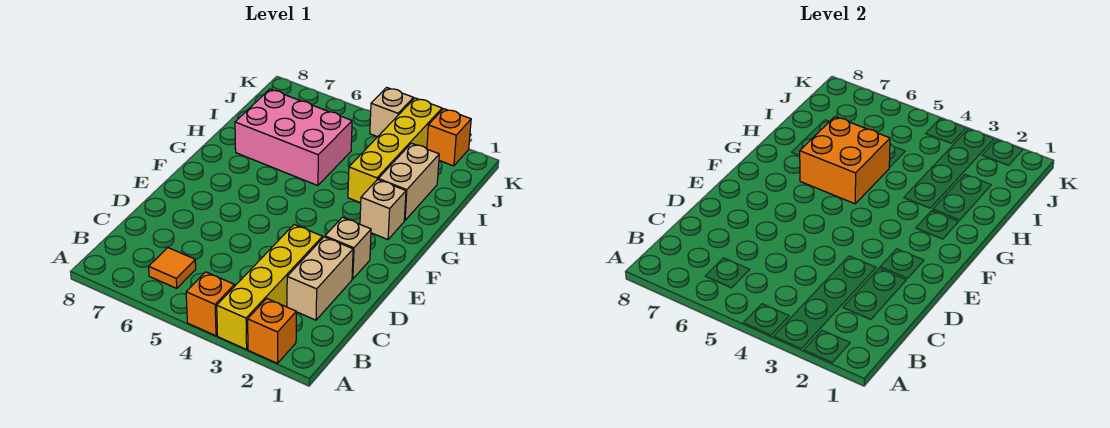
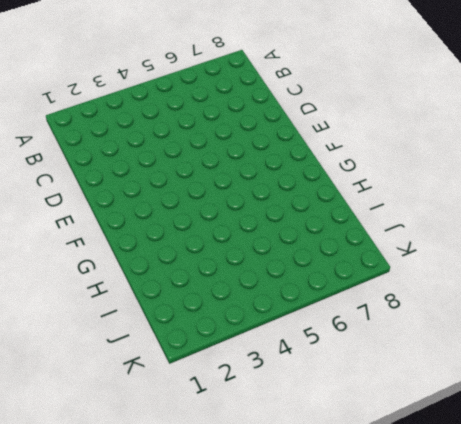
none -> orange brick A2 level 1
none -> yellow brick A3:D3 level 1
none -> orange brick A4 level 1

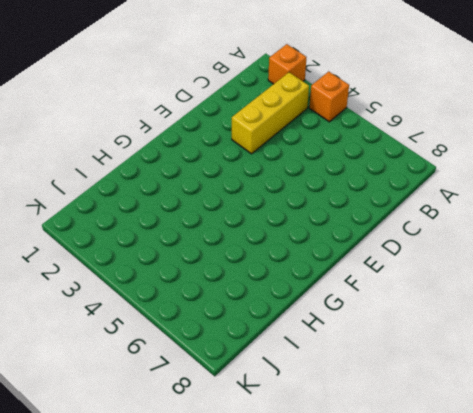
yellow brick B3:D3 level 1 -> yellow brick A3:D3 level 1
none -> orange tile B6 level 1
none -> tan brick C2:D2 level 1
none -> tan brick E2 level 1

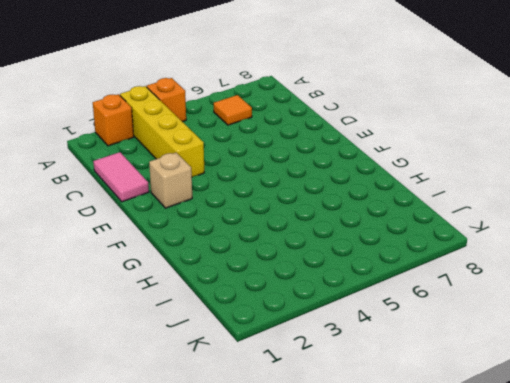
pink tile C1:D1 level 1 -> none
none -> tan brick C2:D2 level 1
none -> tan brick G2 level 1
none -> tan brick H2:I2 level 1

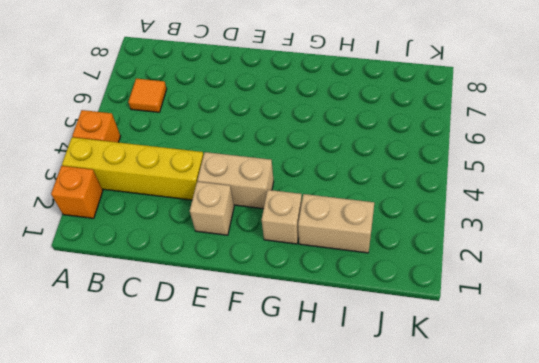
tan brick E3:F3 level 1 -> tan brick C2:D2 level 1
none -> yellow brick H3:K3 level 1
none -> pink brick H5:I7 level 1
none -> orange brick K2 level 1

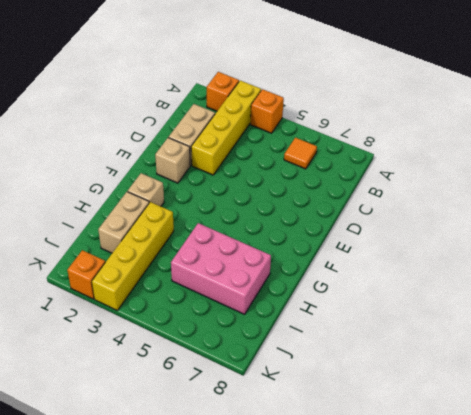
none -> tan brick K4 level 1
none -> orange brick G5:H6 level 2

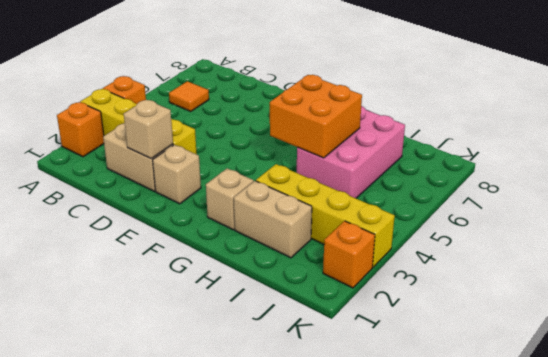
tan brick D2 level 2 -> tan brick K4 level 1

